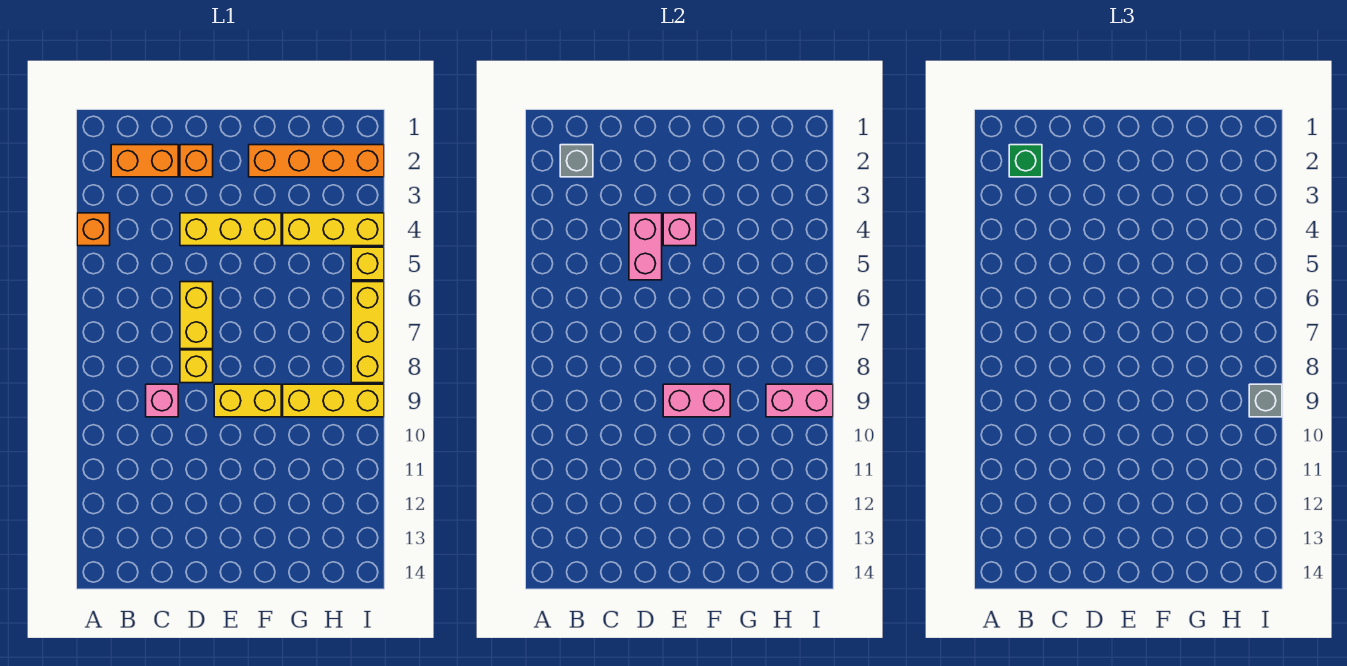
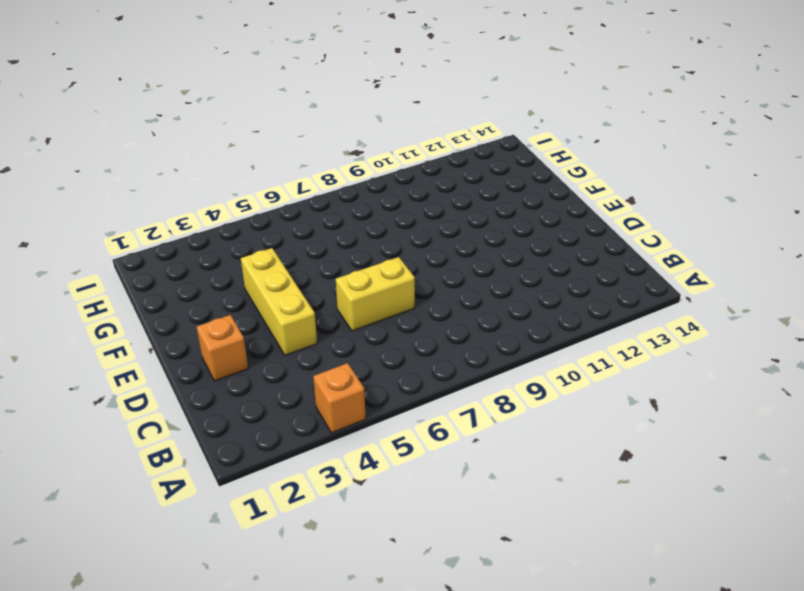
none -> orange brick B2:C2 level 1
none -> pink brick C9 level 1
none -> yellow brick D8 level 1

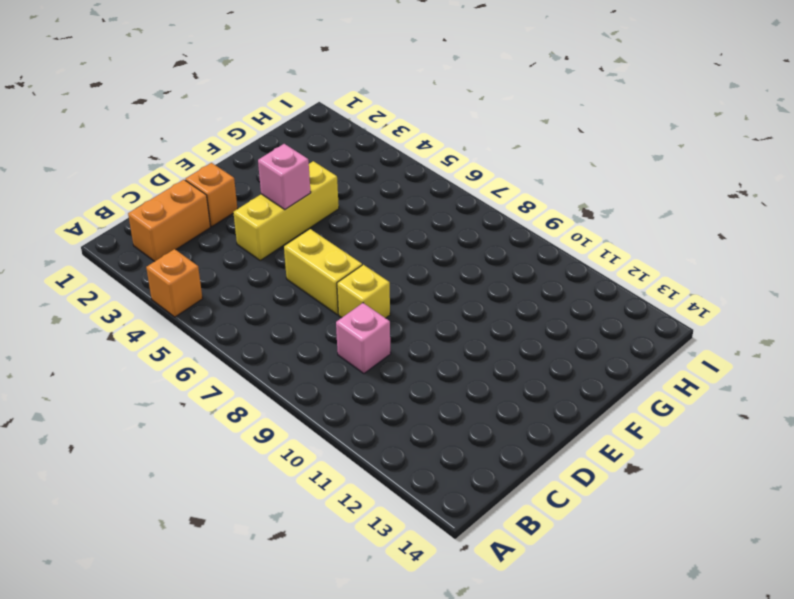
none -> yellow brick E9:F9 level 1
none -> orange brick F2:I2 level 1
none -> yellow brick G4:I4 level 1

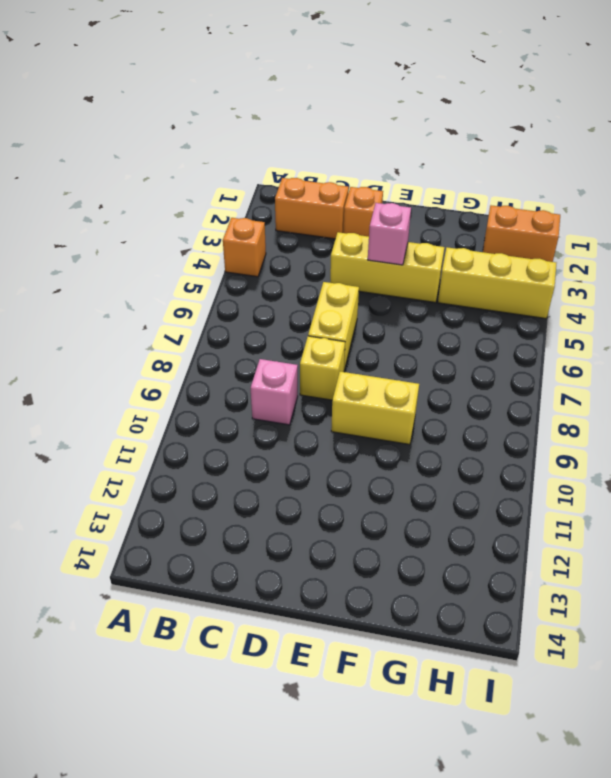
orange brick H2:I2 level 1 -> orange brick F2:I2 level 1
none -> yellow brick G9:I9 level 1
none -> yellow brick I5 level 1
none -> yellow brick I6:I8 level 1

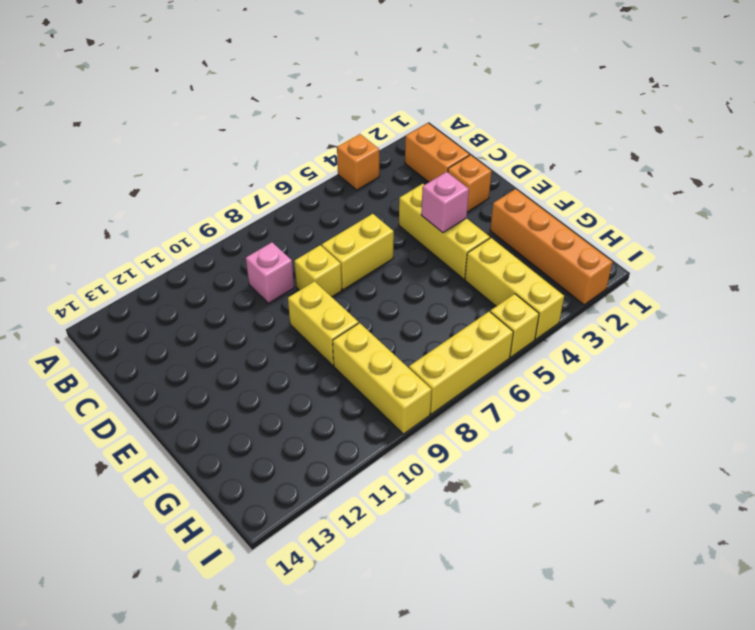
none -> grey brick B2 level 2
none -> pink brick D4:D5 level 2
none -> pink brick E9:F9 level 2

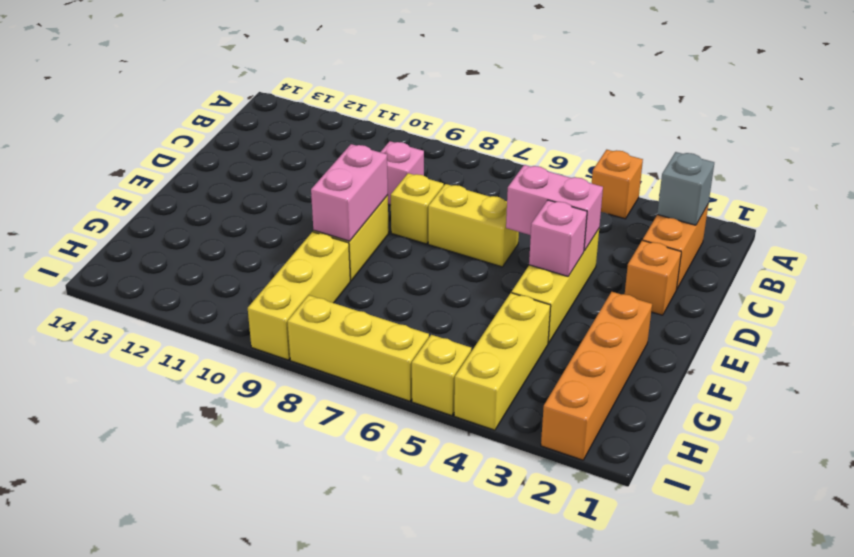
none -> pink brick H9:I9 level 2
none -> green brick B2 level 3
none -> grey brick I9 level 3

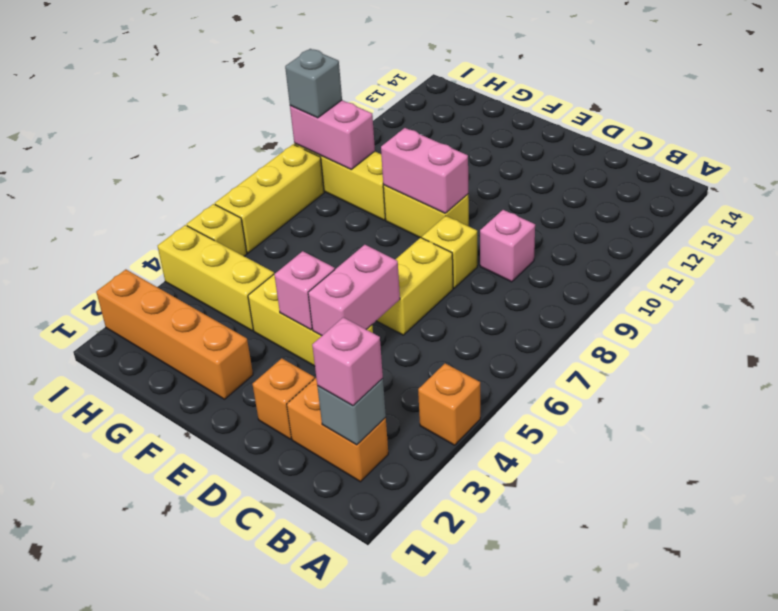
pink brick B2 level 3 -> green brick B2 level 3

